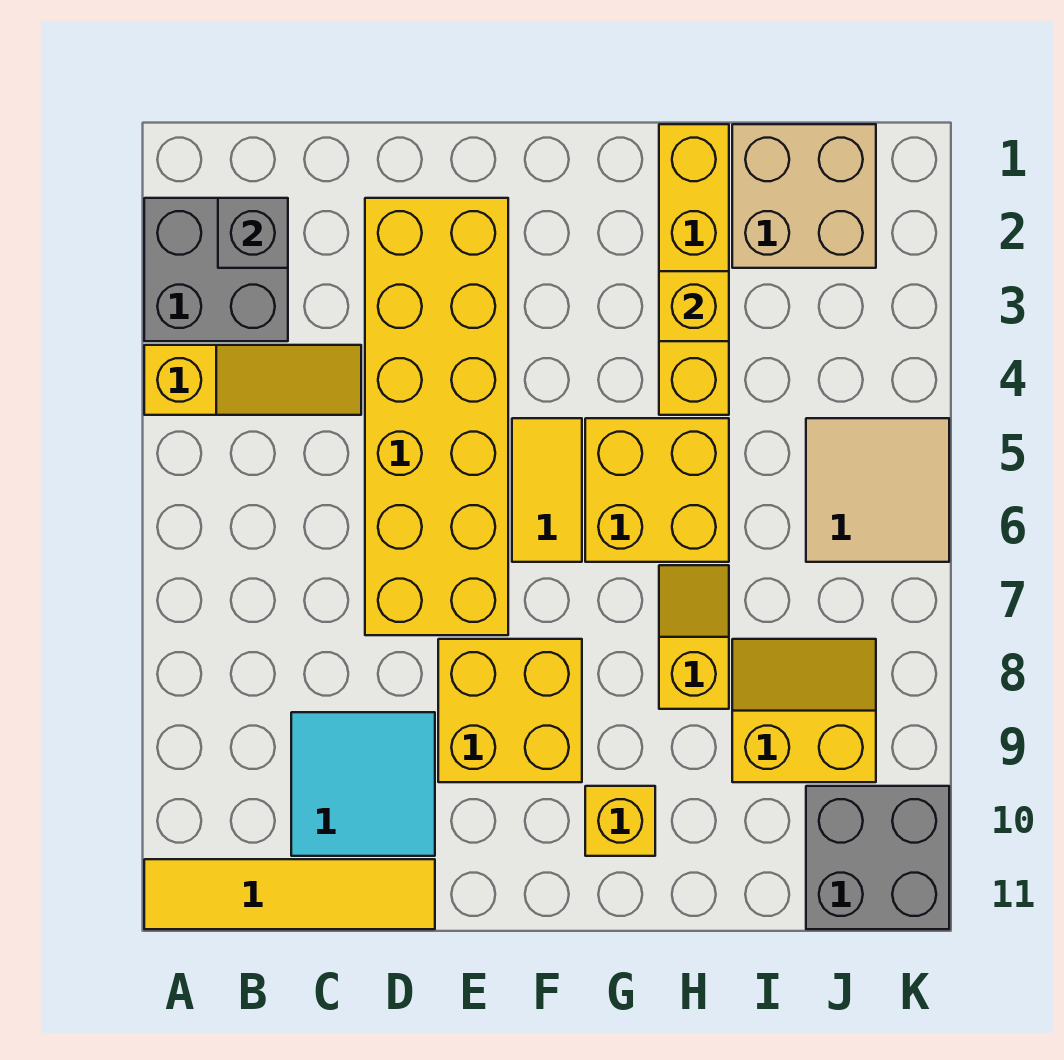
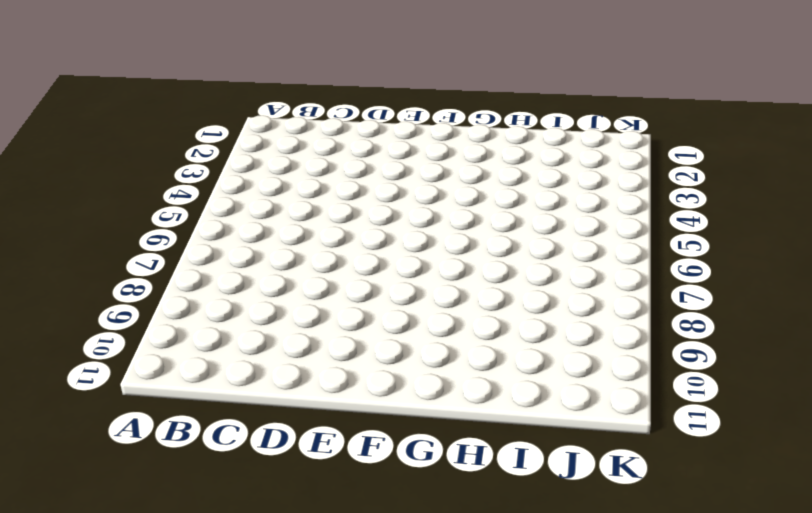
none -> grey brick A2:B3 level 1
none -> yellow slope A4:C4 level 1 top A
none -> yellow tile A11:D11 level 1

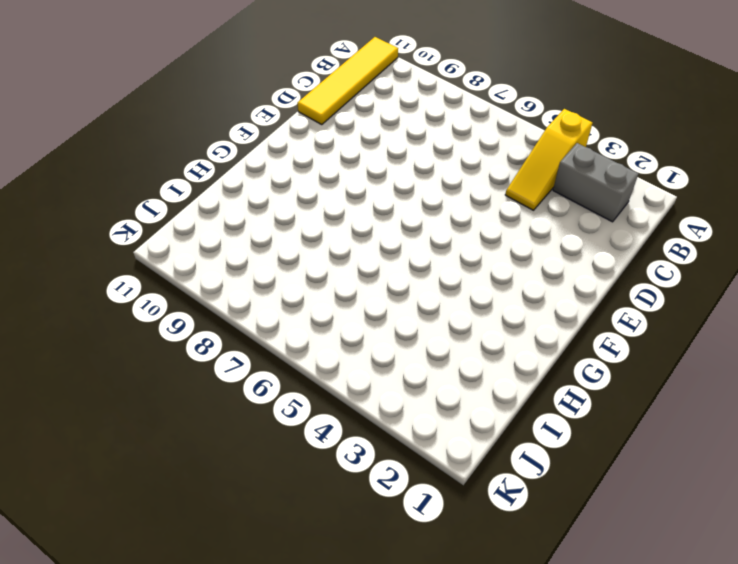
grey brick B2:B3 level 1 -> grey brick A2:B3 level 1
none -> cyan tile C9:D10 level 1
none -> yellow brick D2:E7 level 1
none -> yellow brick E8:F9 level 1

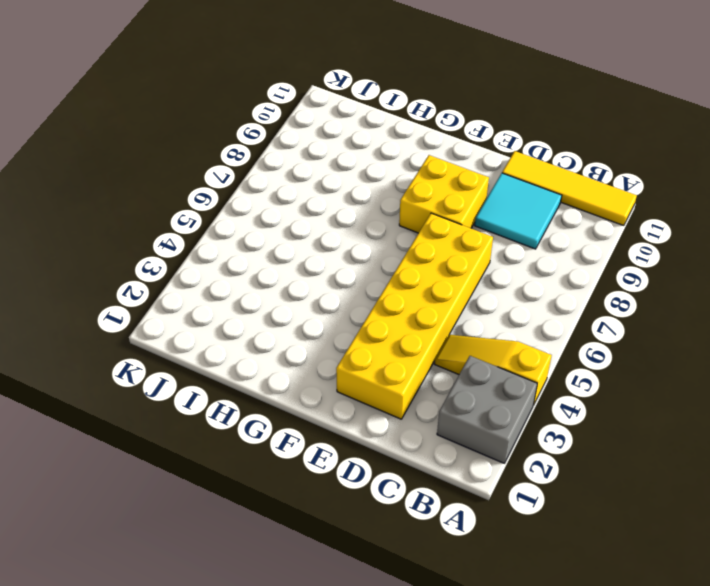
none -> yellow tile F5:F6 level 1
none -> yellow brick G5:H6 level 1
none -> yellow brick G10 level 1

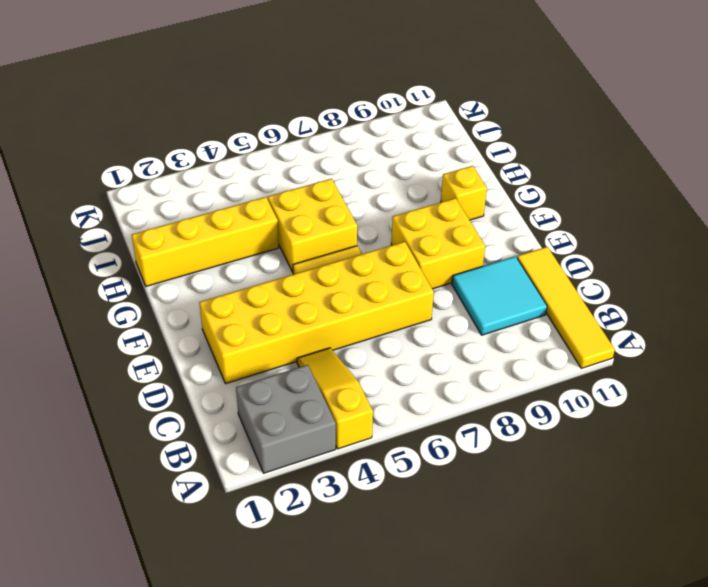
none -> yellow slope H7:H8 level 1 top 8
none -> tan brick I1:J2 level 1
none -> yellow slope I8:J9 level 1 top 9

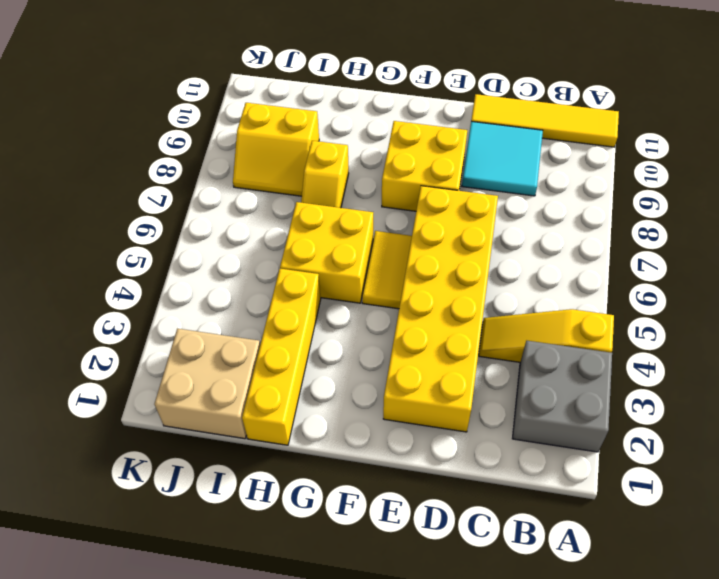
none -> yellow brick G10 level 1
none -> tan tile J5:K6 level 1
none -> grey brick J10:K11 level 1

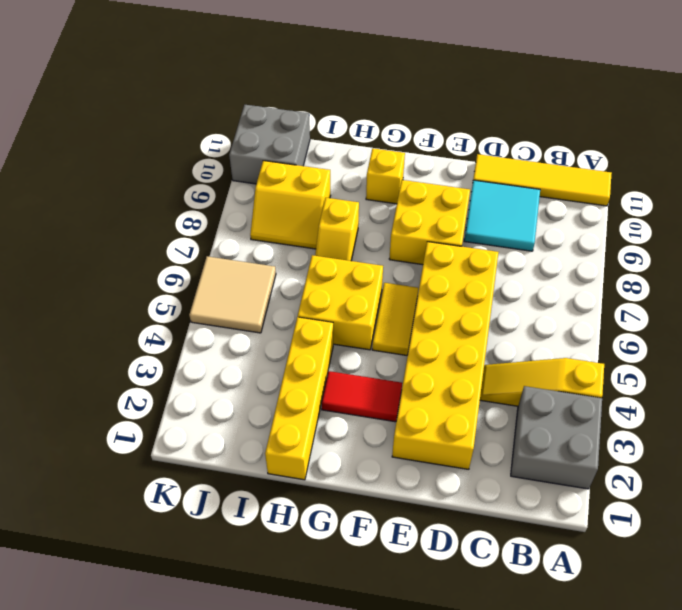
red tile F3:G3 level 1 -> none
none -> tan brick I1:J2 level 1
none -> grey brick B2 level 2
none -> yellow brick H3 level 2

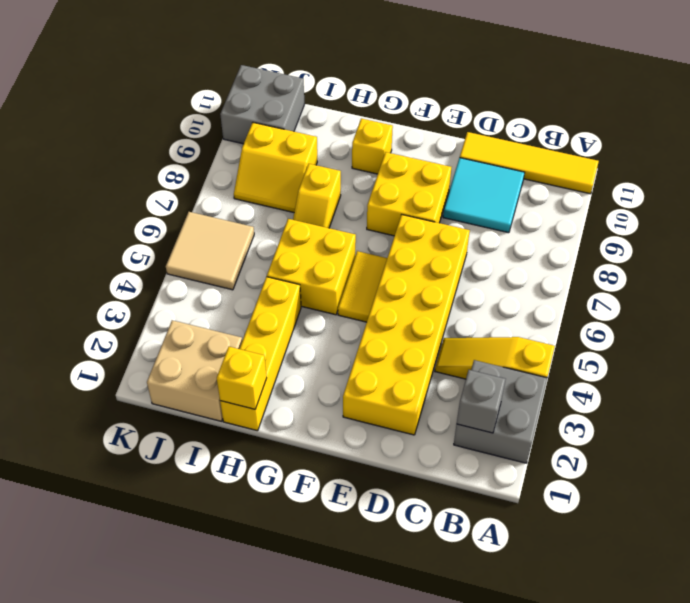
yellow brick H1 level 2 -> yellow brick H3 level 2

